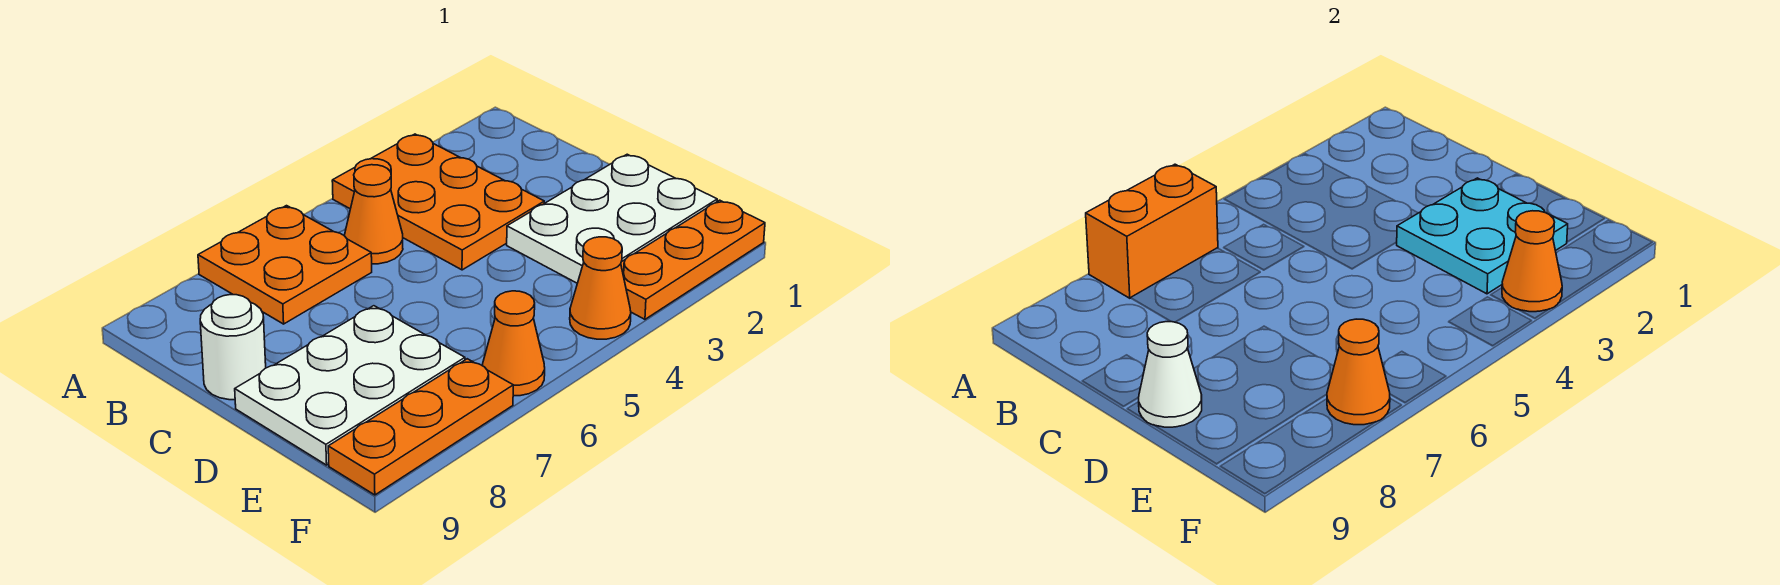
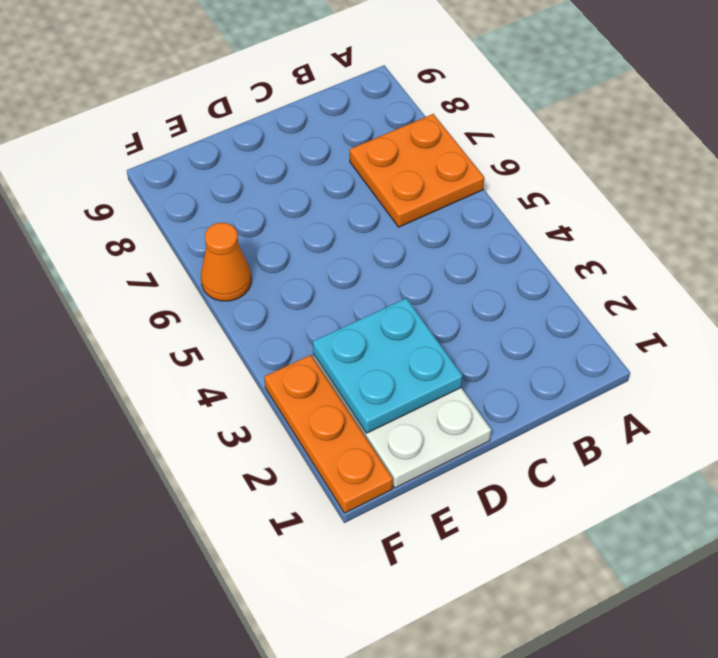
none -> orange plate A3:C4 level 1
none -> orange cone B5 level 1
none -> white round brick C9 level 1

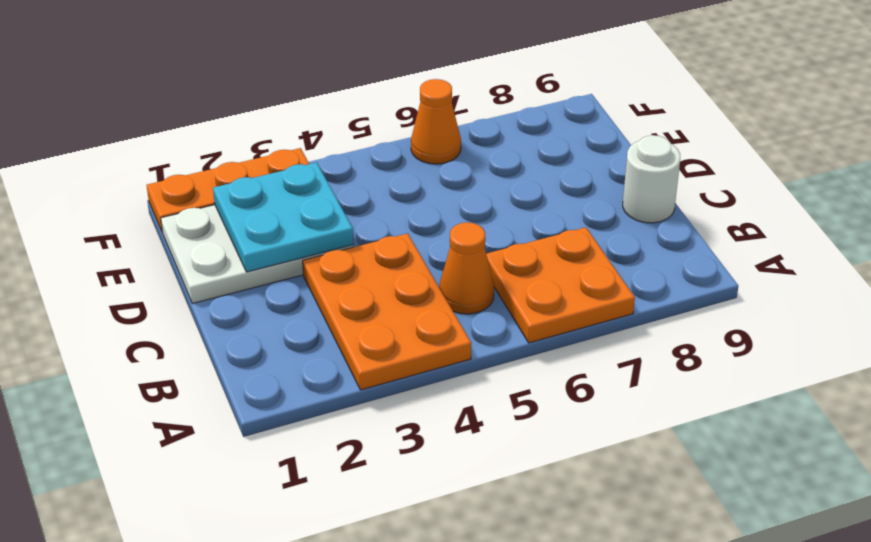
none -> white plate D7:E9 level 1
none -> orange cone F4 level 1
none -> orange plate F7:F9 level 1

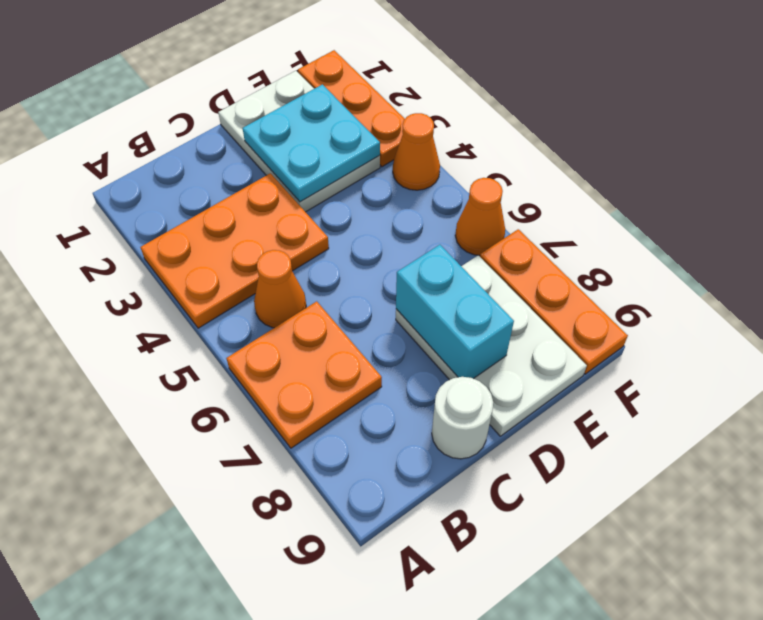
cyan brick D7:D8 level 2 -> none
none -> orange brick A6:A7 level 2
none -> white cone D9 level 2
none -> orange cone F3 level 2

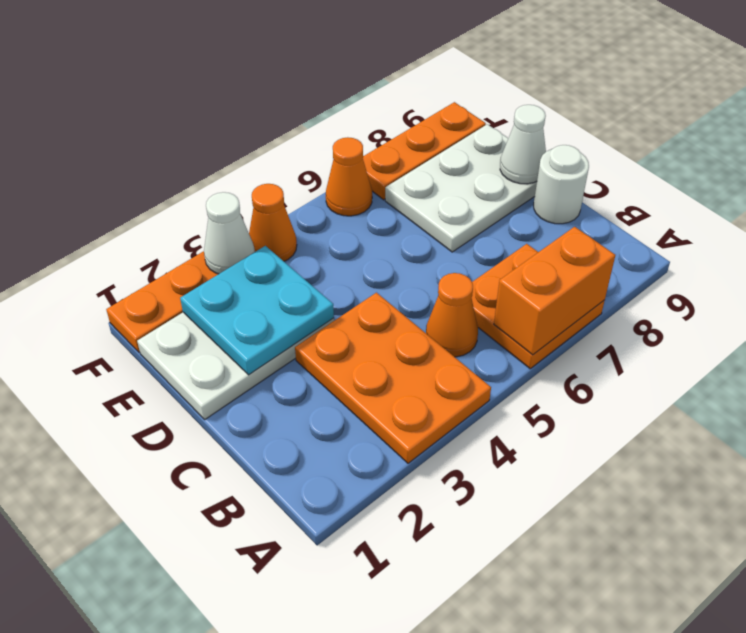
white cone F3 level 2 -> orange cone F3 level 2
none -> orange cone F7 level 2

